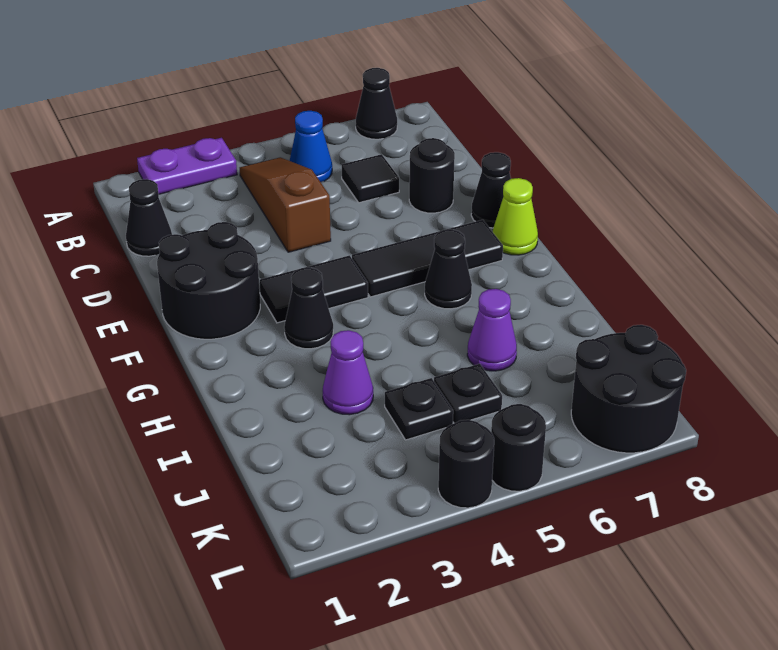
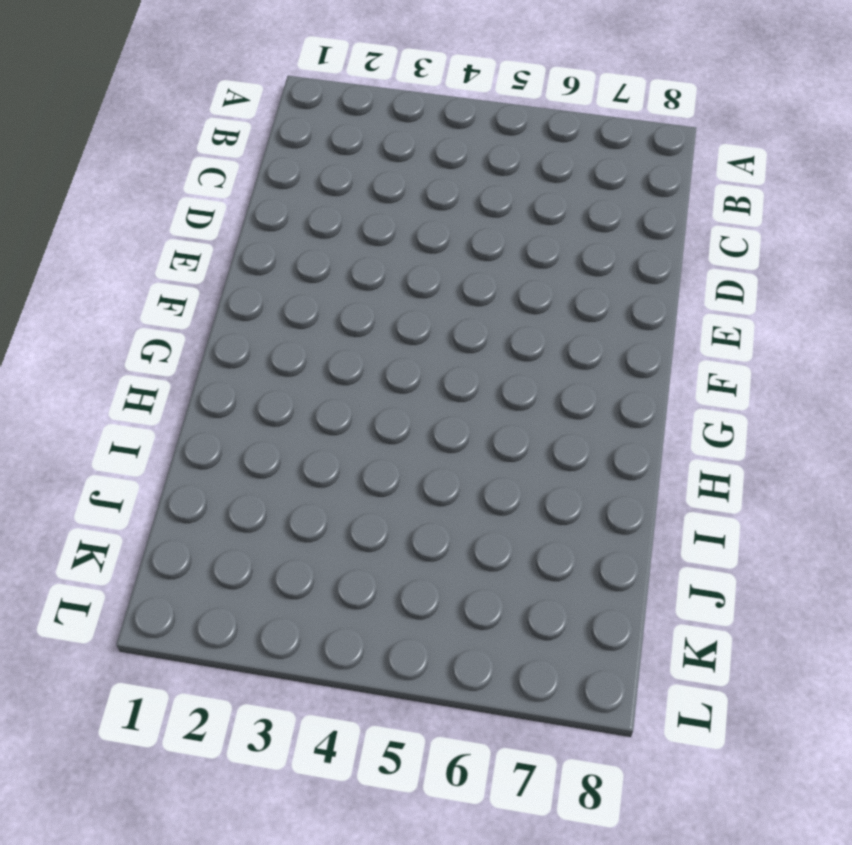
none -> purple plate A2:A3 level 1
none -> black cone A7 level 1
none -> brown slope B4:D4 level 1 top D

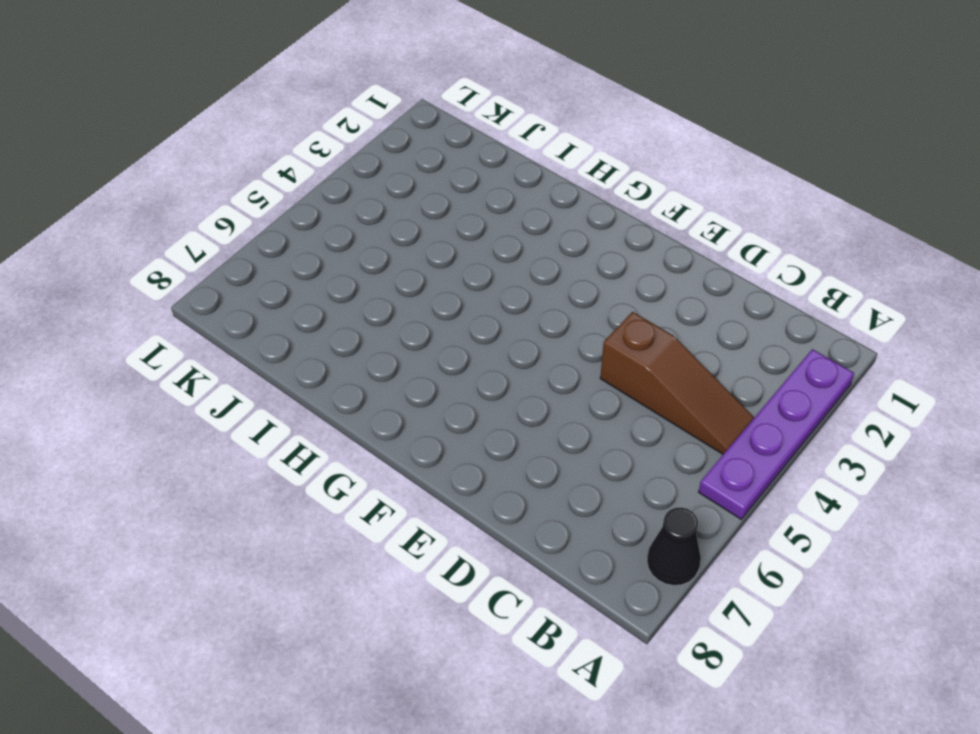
purple plate A2:A5 level 1 -> purple plate A2:A3 level 1
none -> blue cone B5 level 1
none -> black cone C1 level 1
none -> black tile C6 level 1

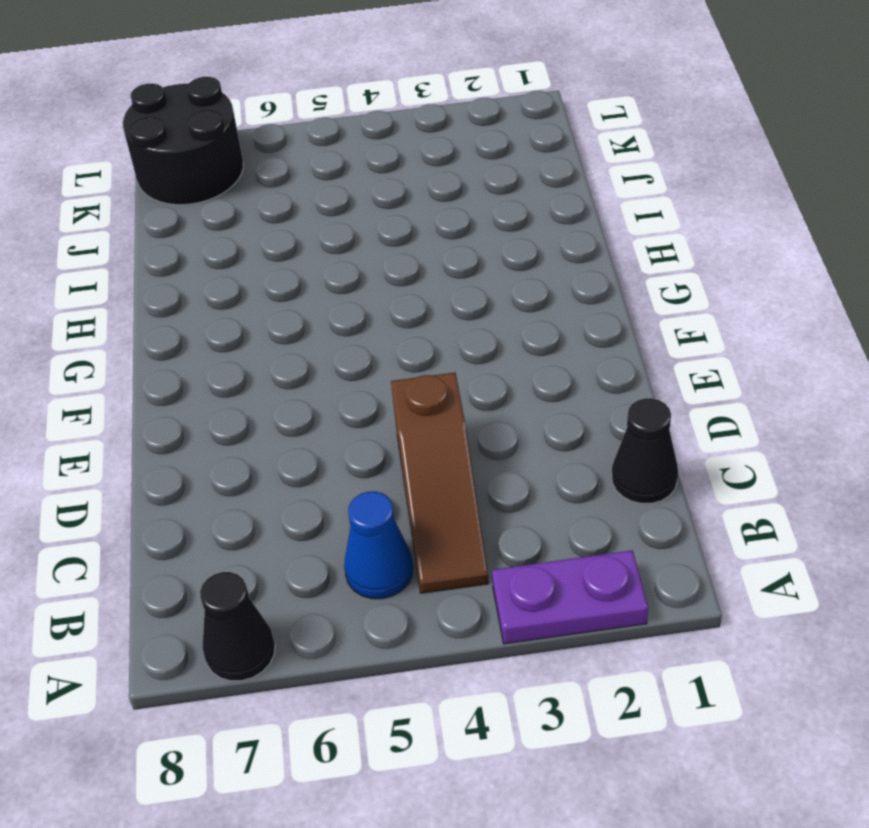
none -> black tile C6 level 1
none -> black round brick D7 level 1
none -> black round brick E1:F2 level 1

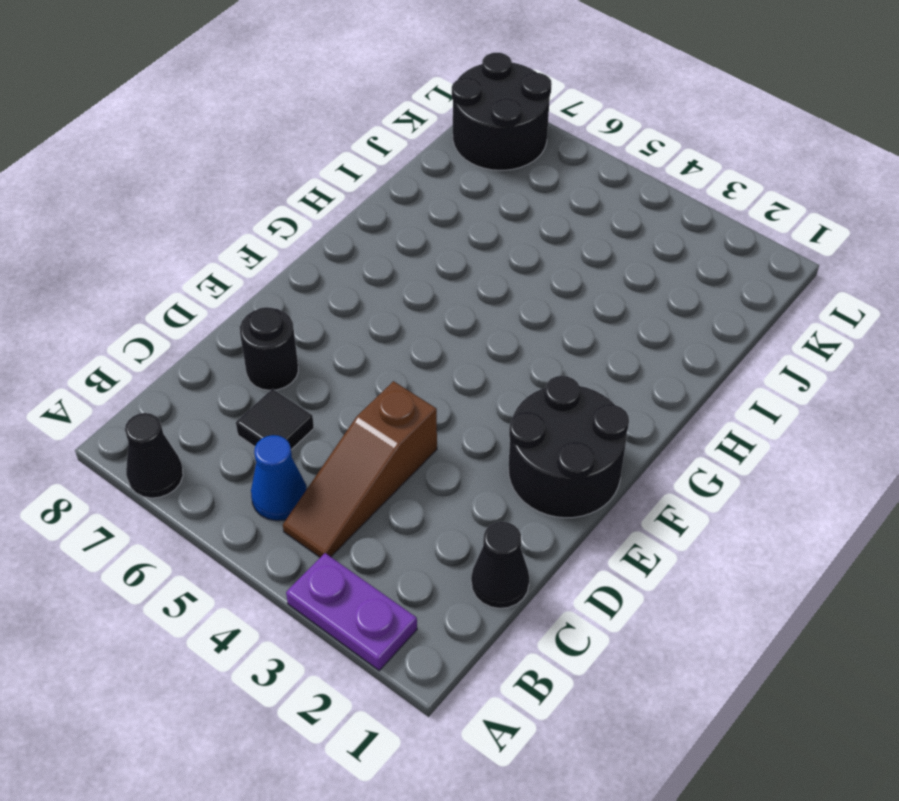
none -> black cone E8 level 1
none -> black tile F3:F4 level 1
none -> black tile F5:F7 level 1

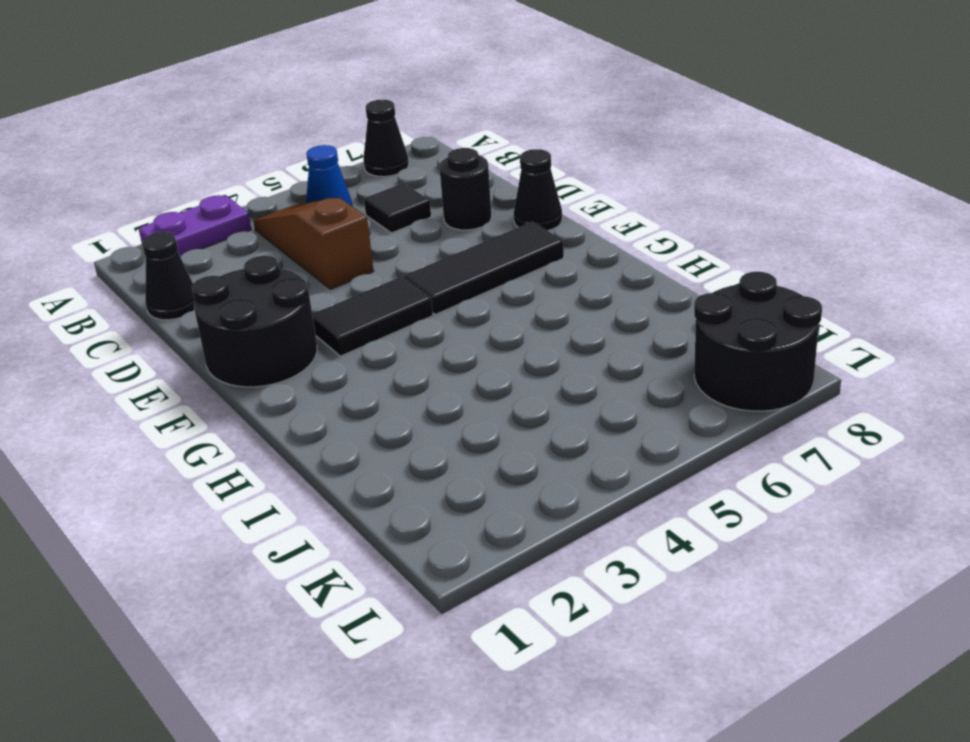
none -> lime cone F8 level 1
none -> black cone G3 level 1
none -> black cone G6 level 1

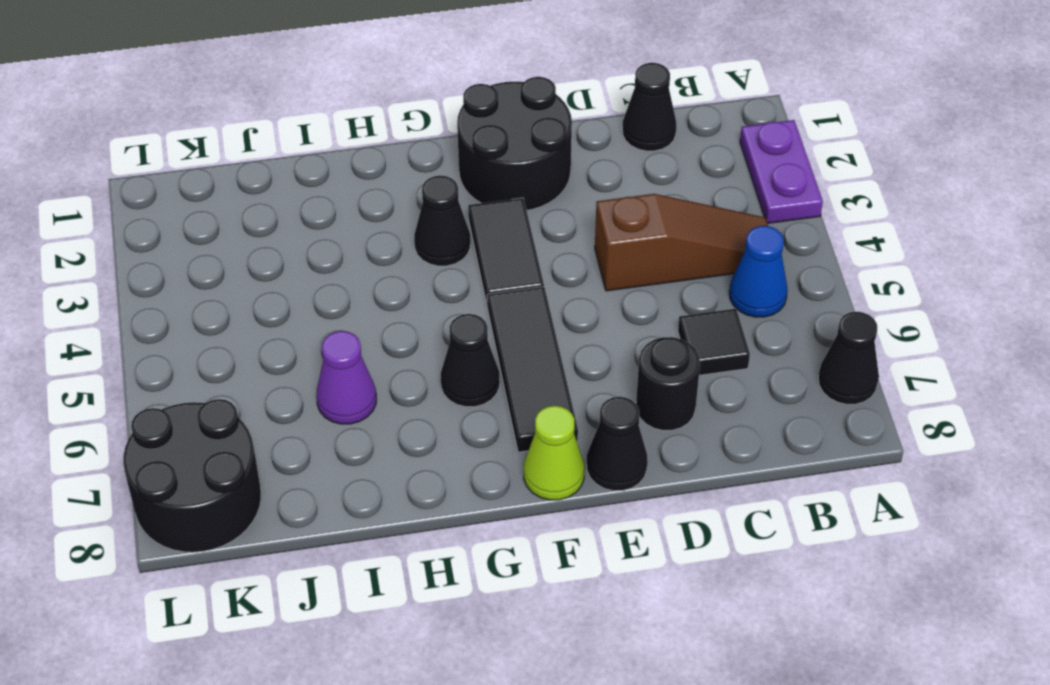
none -> purple cone I3 level 1
none -> black plate J4 level 1
none -> black plate J5 level 1

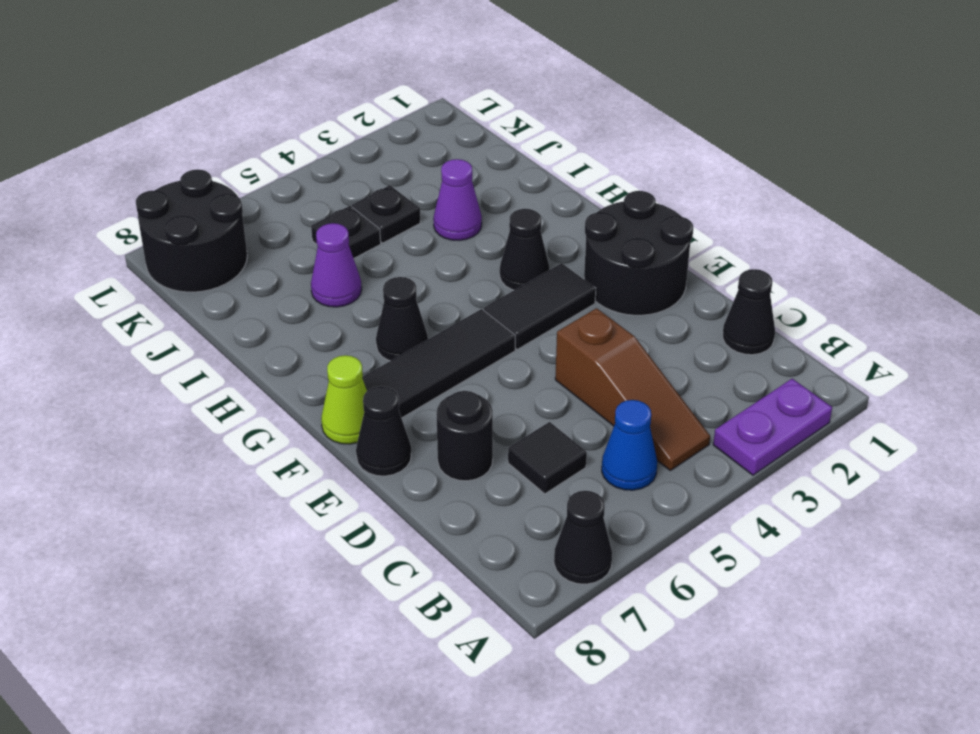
none -> black round brick L4 level 1
none -> black round brick L5 level 1

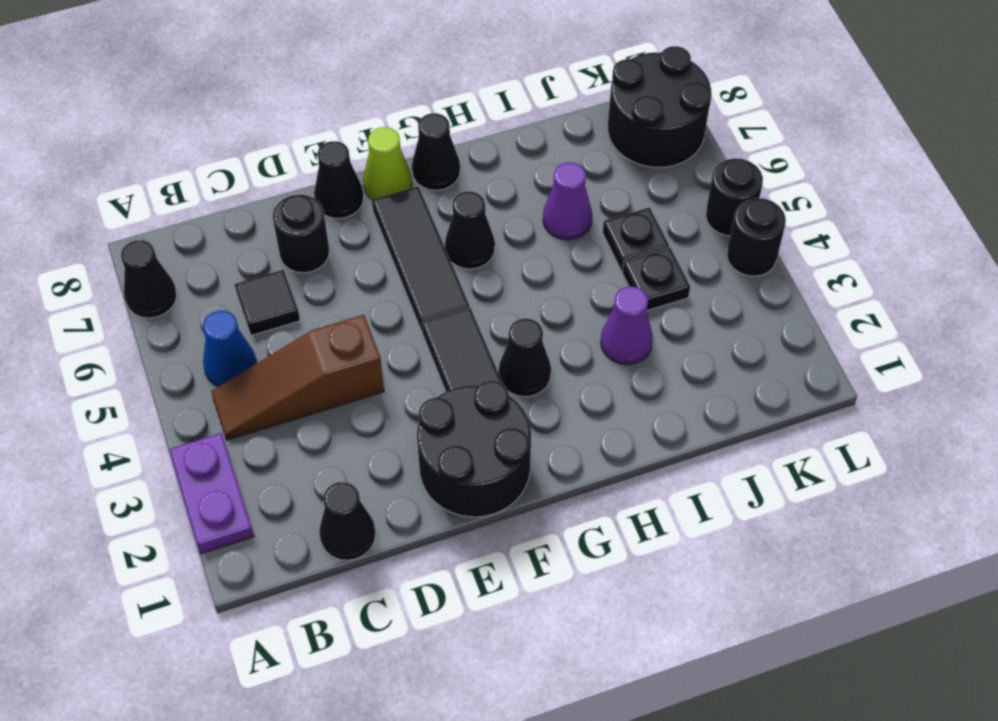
black cone G8 level 1 -> none

